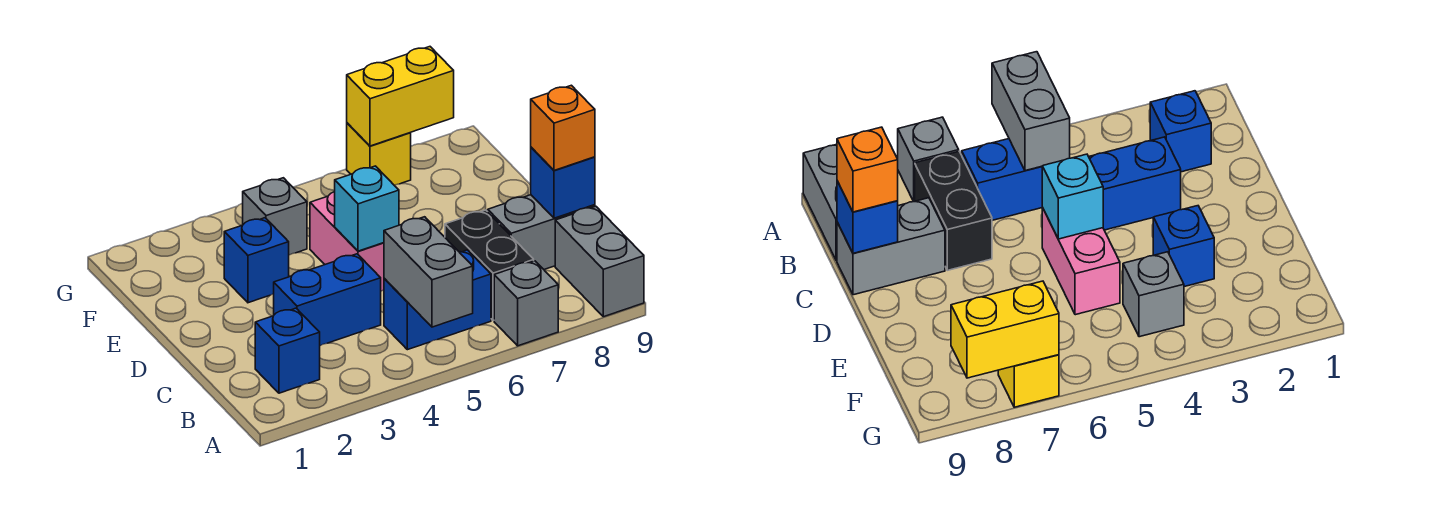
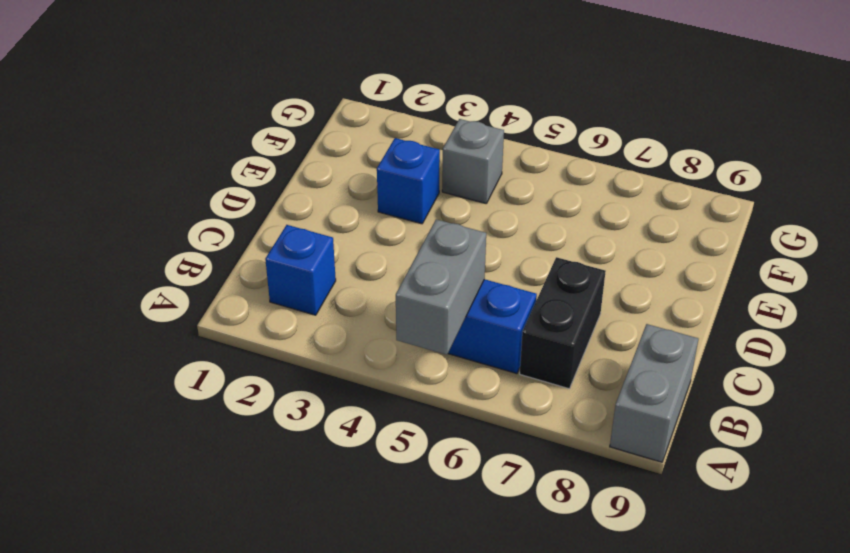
none -> grey brick A7 level 1
none -> blue brick C3:C4 level 1
none -> grey brick C8:C9 level 1

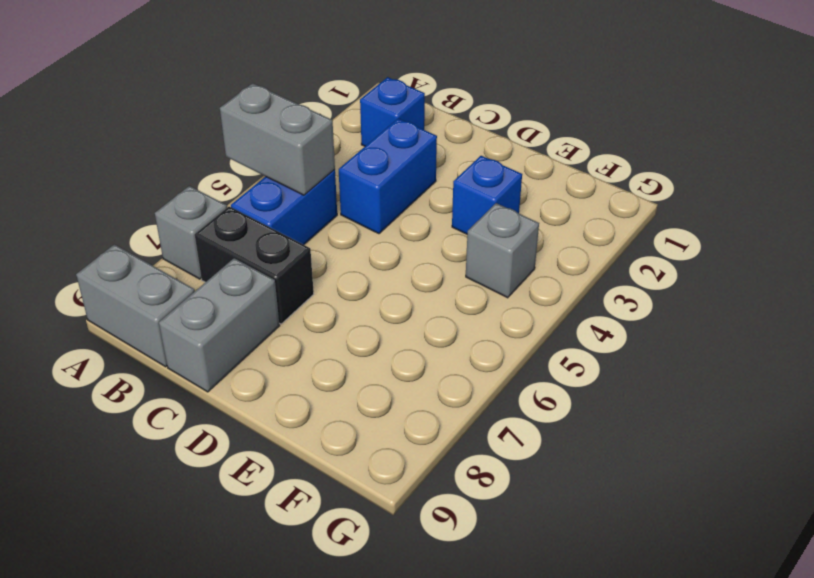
none -> pink brick D5:E5 level 1
none -> yellow brick G7 level 1
none -> blue brick C9 level 2

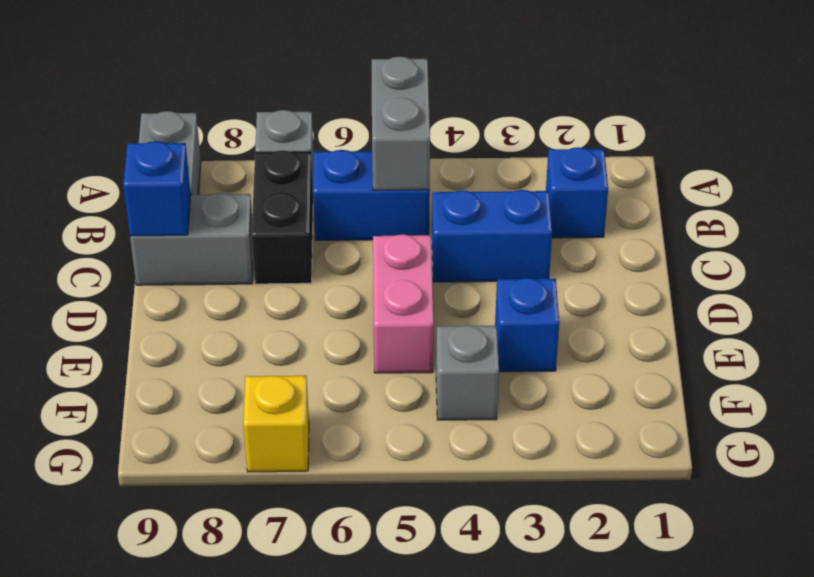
none -> cyan brick D5 level 2
none -> yellow brick G7:G8 level 2
none -> orange brick C9 level 3

